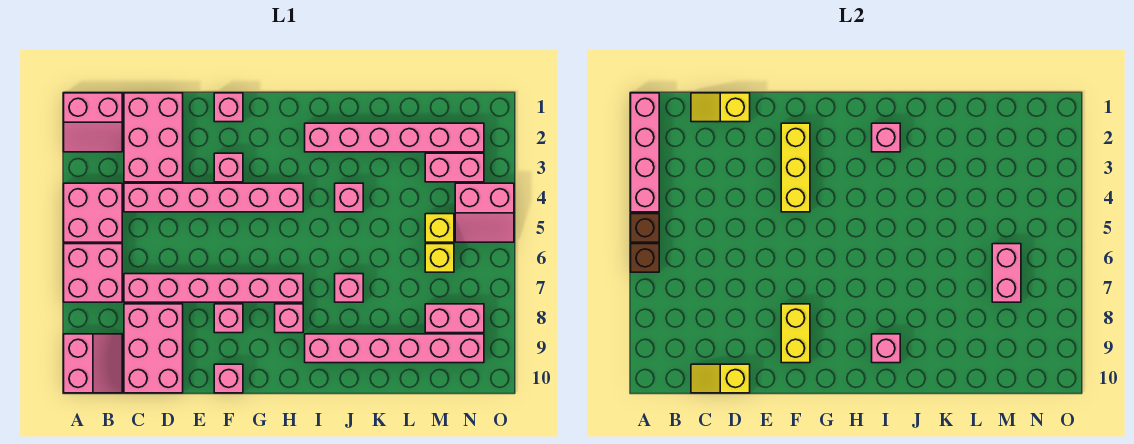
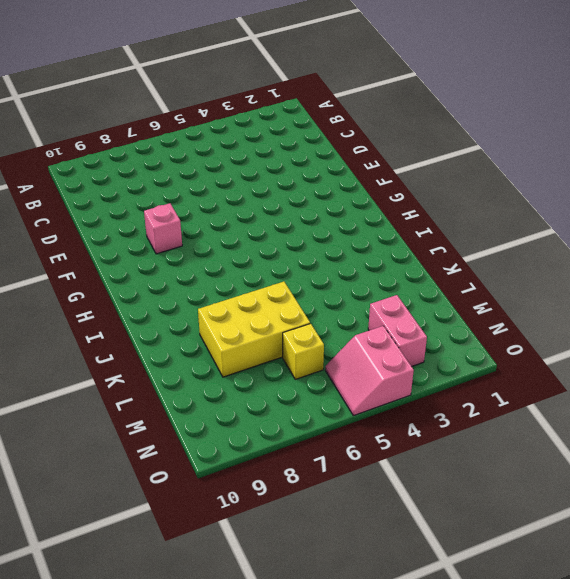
yellow brick K6:L8 level 1 -> none
none -> pink slope A1:B2 level 1 top 1
none -> pink brick A4:B5 level 1
none -> pink brick A6:B7 level 1
none -> pink slope A9:B10 level 1 top A

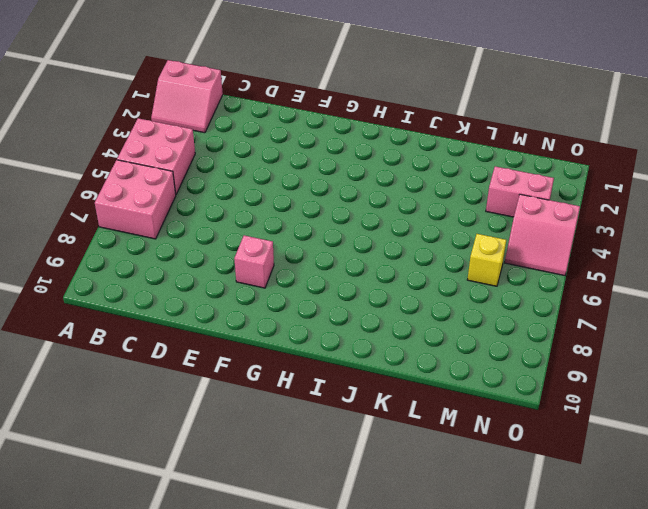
none -> pink slope A9:B10 level 1 top A
none -> pink brick C1:D3 level 1
none -> pink brick C4:H4 level 1
none -> pink brick C7:H7 level 1

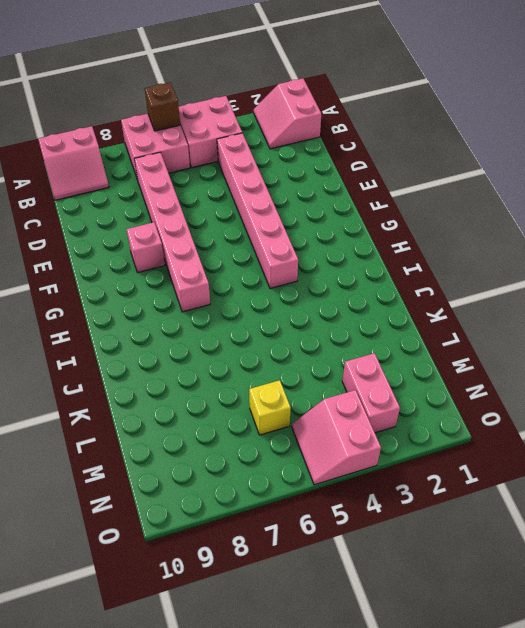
none -> pink brick C1:D3 level 1
none -> pink brick C8:D10 level 1
none -> pink brick F1 level 1
none -> pink brick F3 level 1

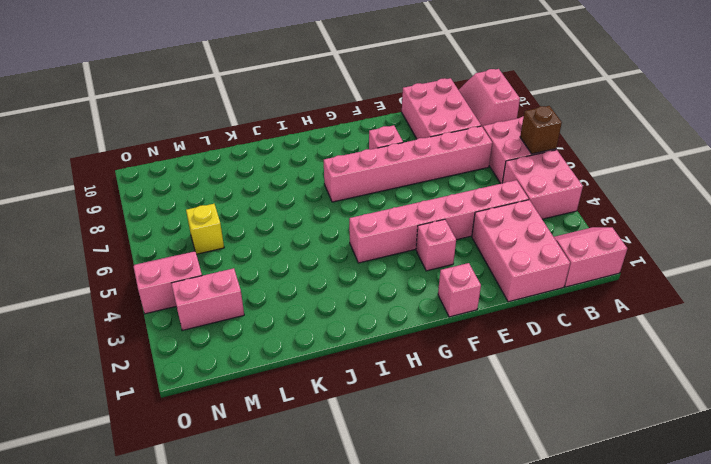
none -> pink brick F10 level 1
none -> pink brick H8 level 1
none -> pink brick I2:N2 level 1
none -> pink brick I9:N9 level 1

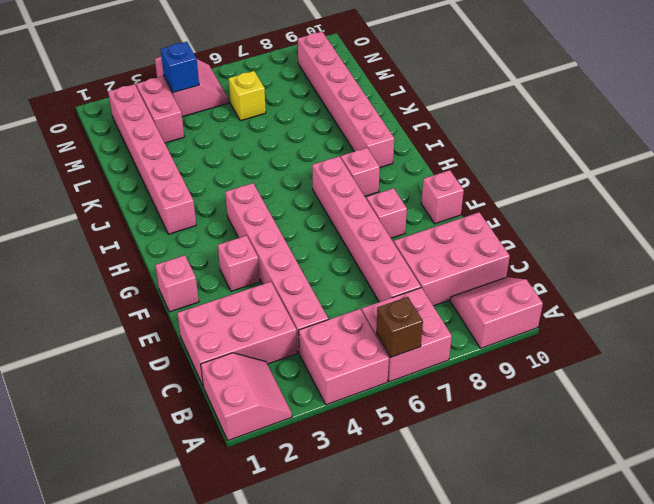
blue brick N4 level 2 -> none
none -> pink brick J4 level 1
none -> pink brick J7 level 1
none -> yellow brick M5 level 1
none -> pink brick M8:N8 level 1

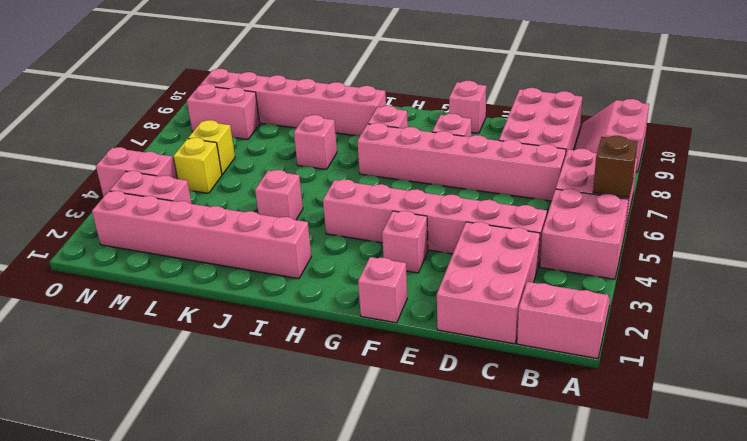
none -> pink brick A1:A4 level 2
none -> brown brick A5 level 2
none -> yellow slope C1:D1 level 2 top D
none -> yellow slope C10:D10 level 2 top D

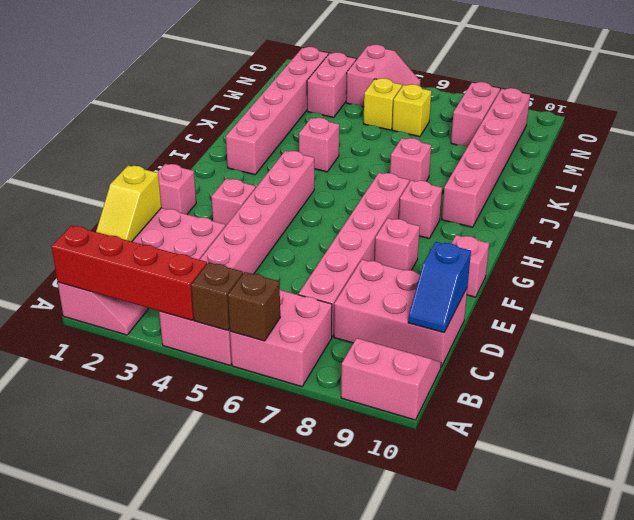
red brick A1:A4 level 2 -> pink brick A1:A4 level 2
blue slope C10:D10 level 2 top D -> yellow slope C10:D10 level 2 top D
none -> yellow brick F2:F4 level 2
none -> yellow brick F8:F9 level 2
none -> pink brick I2 level 2
none -> pink brick I9 level 2

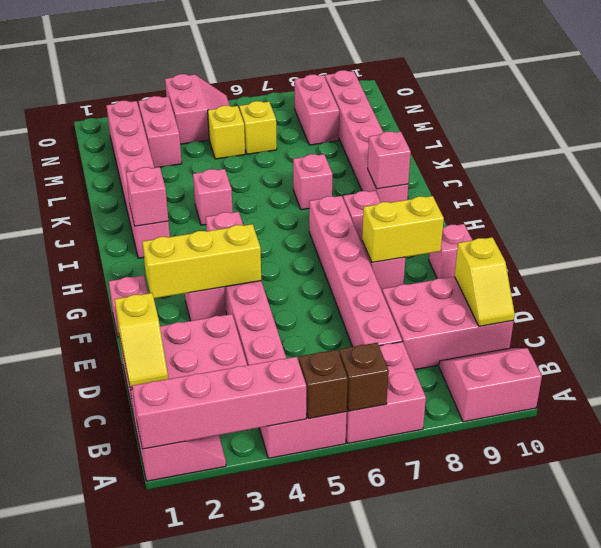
none -> pink brick M6:M7 level 2

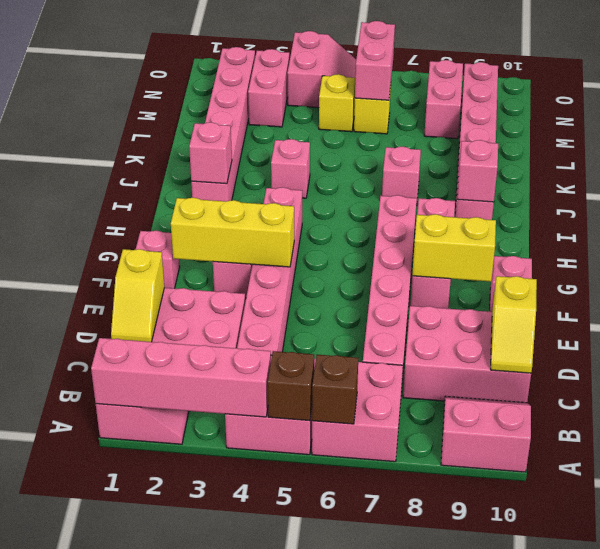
pink brick M6:N6 level 2 -> pink brick M6:M7 level 2

